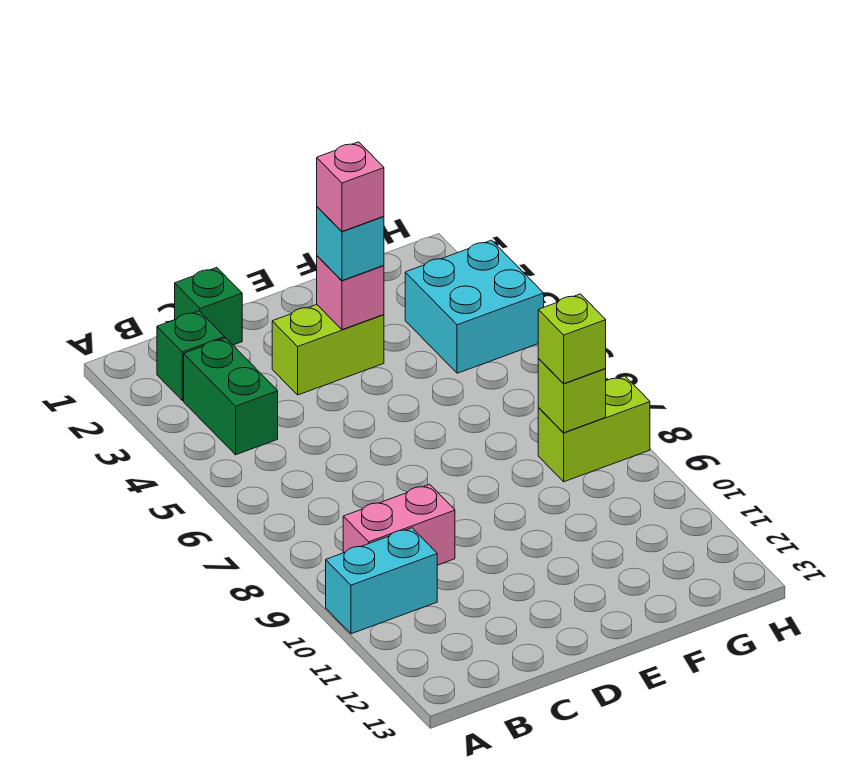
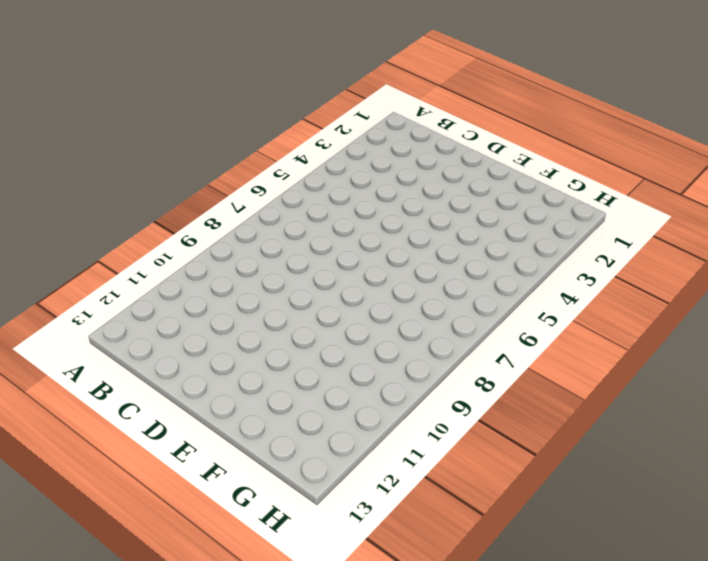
none -> cyan brick A10:B10 level 1
none -> green brick B2 level 1
none -> green brick B3:B4 level 1

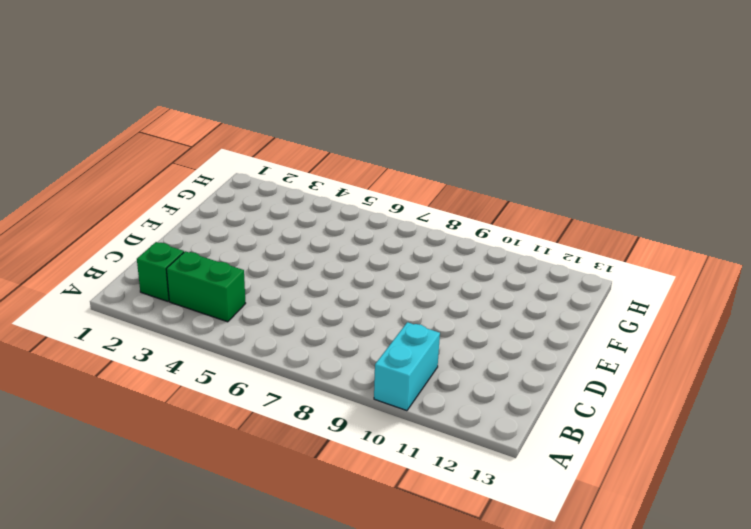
none -> pink brick B9:C9 level 1
none -> green brick C1 level 1
none -> lime brick D3:E3 level 1

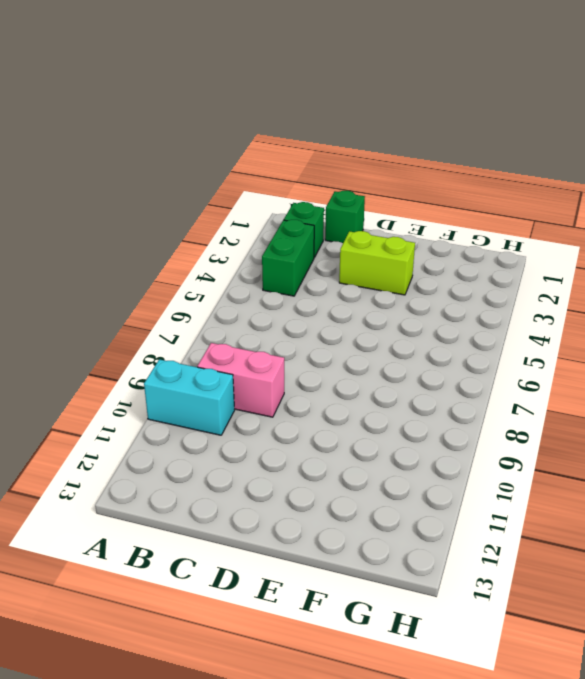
none -> cyan brick G3:H4 level 1
none -> lime brick G8:H8 level 1
none -> pink brick E3 level 2

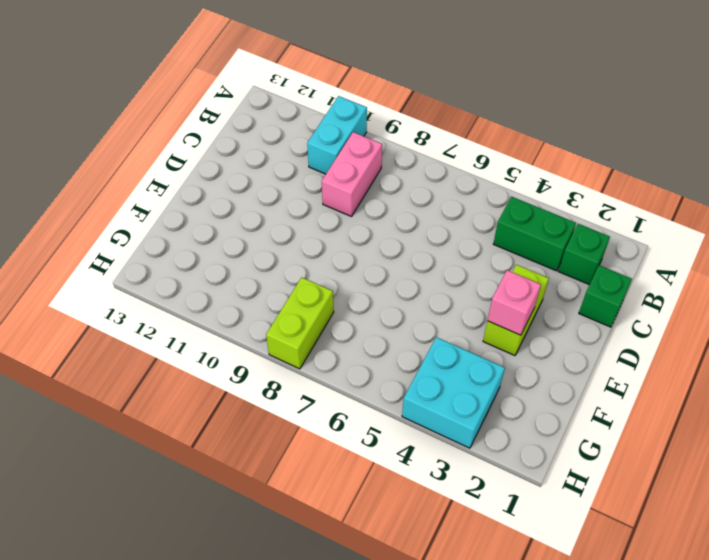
none -> lime brick G8 level 2
none -> cyan brick E3 level 3
none -> lime brick G8 level 3

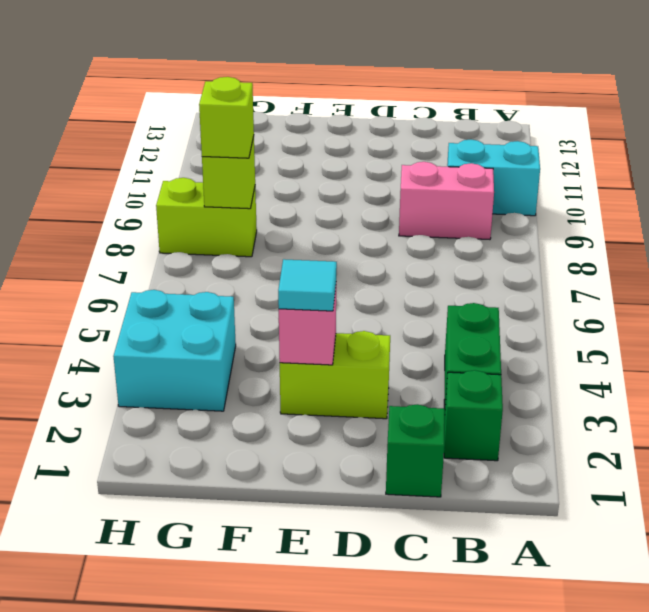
cyan tile E3 level 3 -> cyan brick E3 level 3
none -> pink brick E3 level 4

